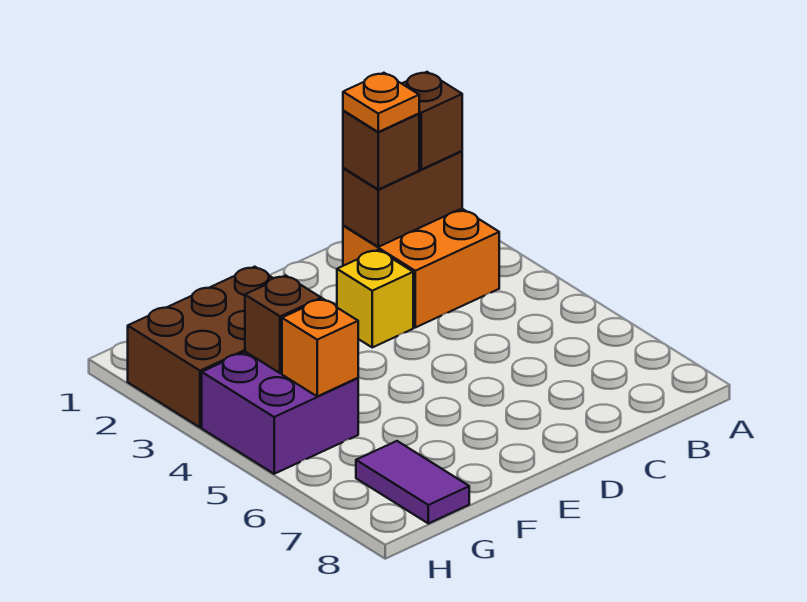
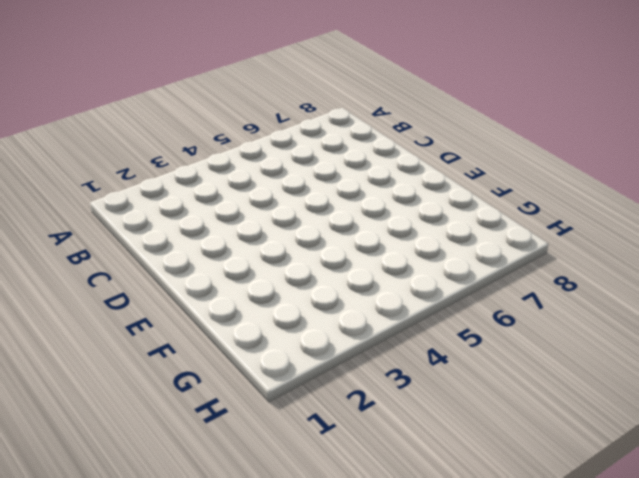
none -> orange brick B2:C3 level 1
none -> yellow brick D3 level 1

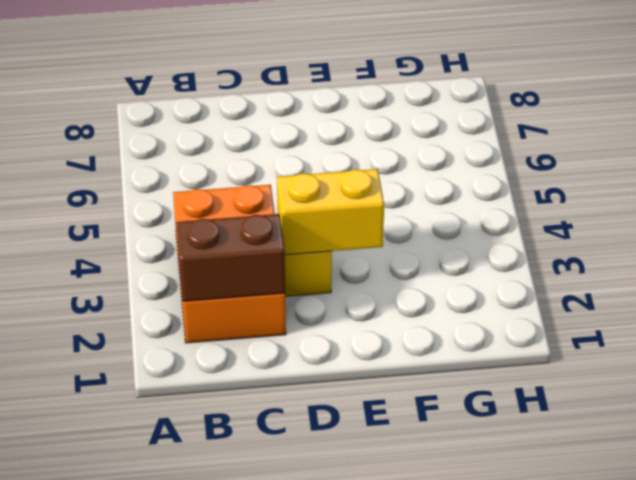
orange brick B2:C4 level 1 -> orange brick B2:C3 level 1
yellow brick D3:E3 level 2 -> none
none -> brown brick F2:H3 level 1
none -> purple brick G4:H5 level 1

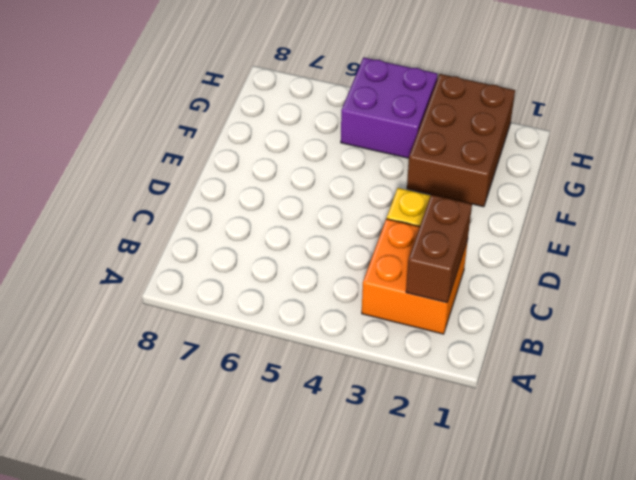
none -> purple tile G7:G8 level 1
none -> brown brick G4 level 2

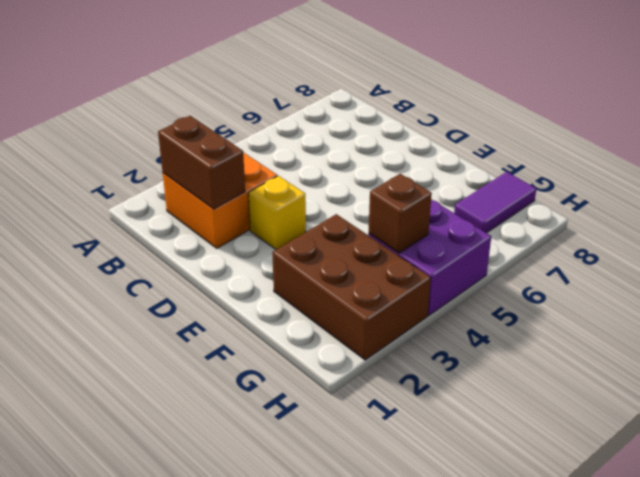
none -> orange brick G5 level 2
none -> brown brick B2 level 3

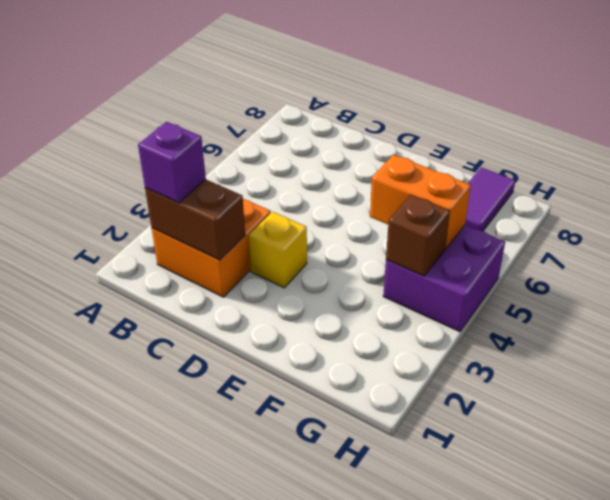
purple brick B2 level 3 -> brown brick B2 level 3
orange brick F5:G5 level 2 -> orange brick G5 level 2
none -> brown brick F2:H3 level 1
none -> brown brick C2 level 3

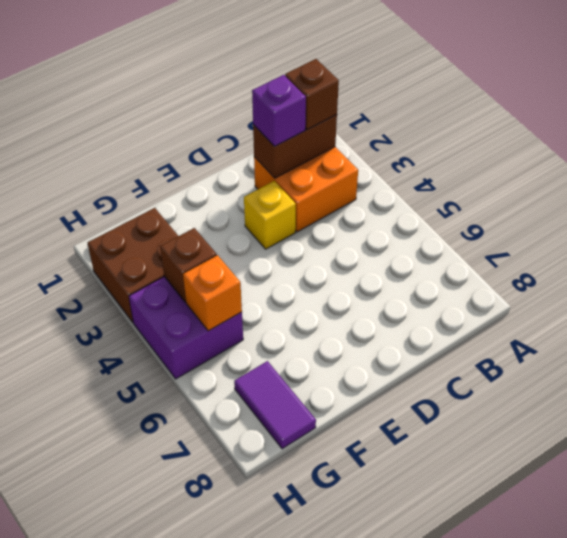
purple brick C2 level 3 -> brown brick C2 level 3
brown brick G2:H3 level 1 -> brown brick F2:H3 level 1
none -> orange plate C2 level 4

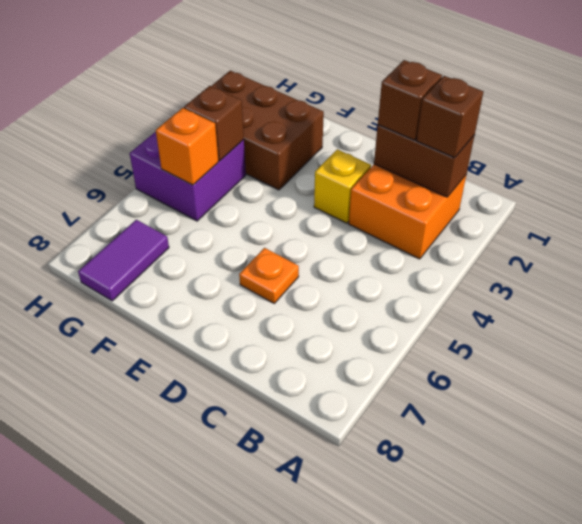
orange plate D6 level 1 -> orange plate C2 level 4

